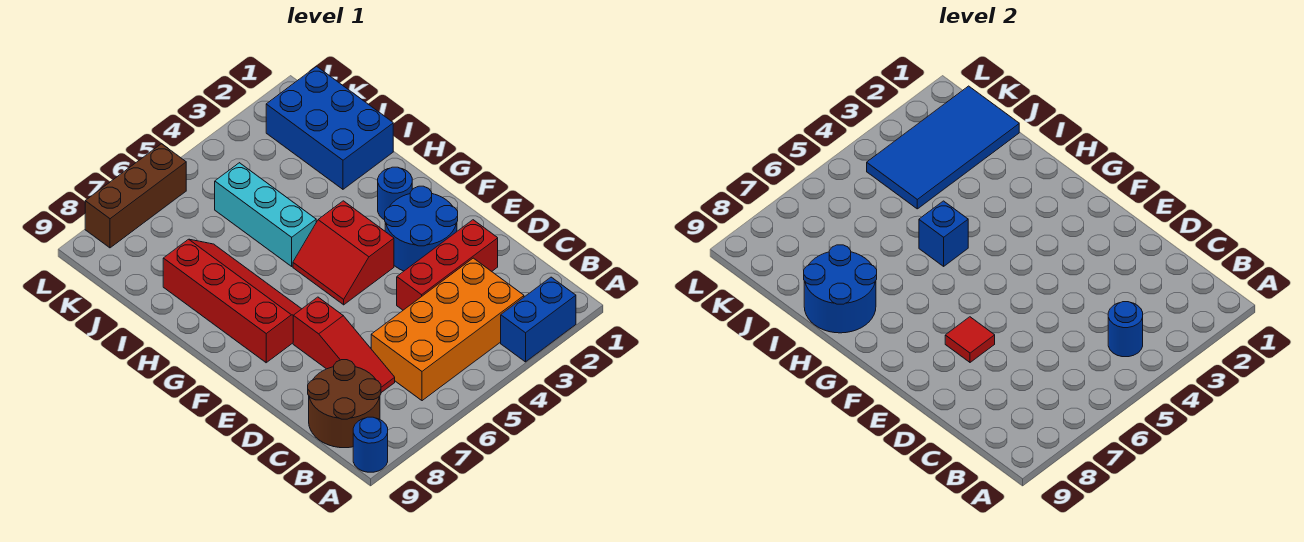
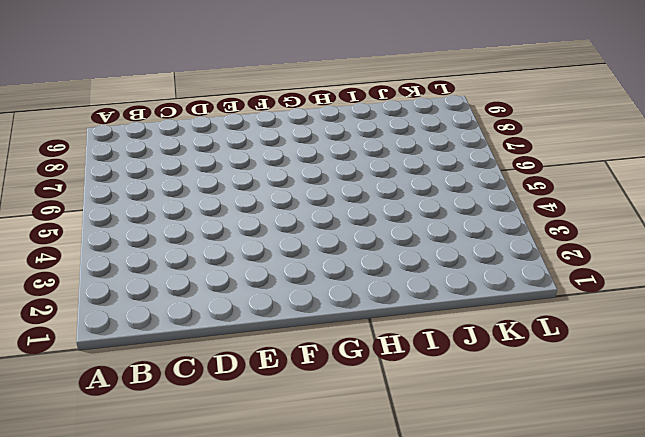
none -> blue brick A2:A3 level 1
none -> blue round brick A9 level 1
none -> orange brick B3:C6 level 1

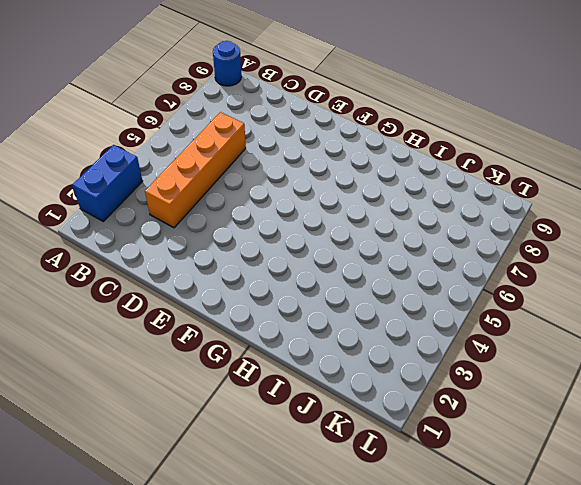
orange brick C3:C6 level 1 -> orange brick B3:C6 level 1
none -> brown round brick B8:C9 level 1
none -> red slope C7:E7 level 1 top E
none -> red brick D2:D4 level 1

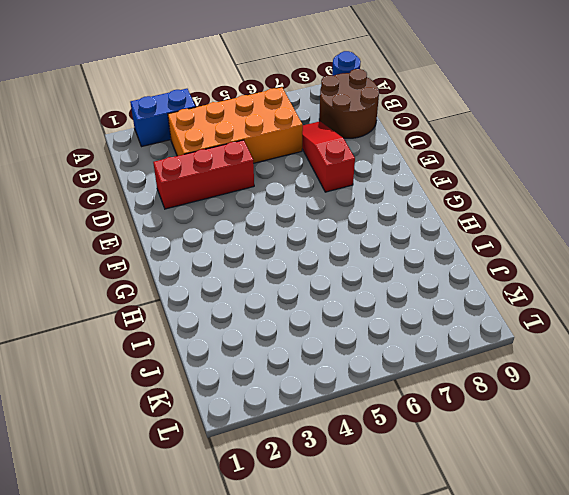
none -> blue round brick E2:F3 level 1
none -> red slope F4:G5 level 1 top 4
none -> red slope F7:I8 level 1 top 8

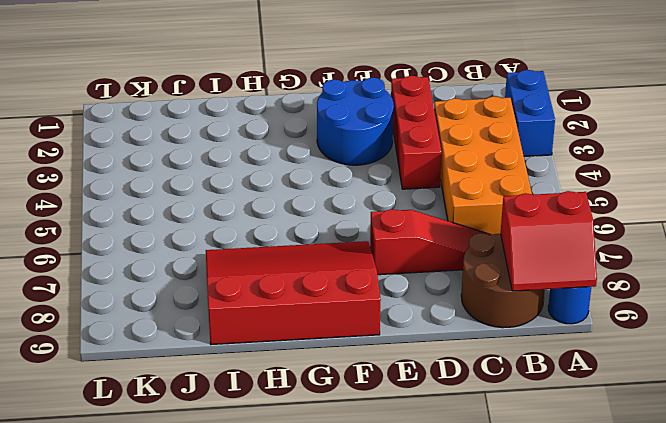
red slope A8:B9 level 2 top 8 -> red slope F4:G5 level 1 top 4
red slope F7:I9 level 1 top 9 -> red slope F7:I8 level 1 top 8
none -> blue round brick G2 level 1
none -> cyan brick H5:J5 level 1
none -> blue brick I1:K2 level 1

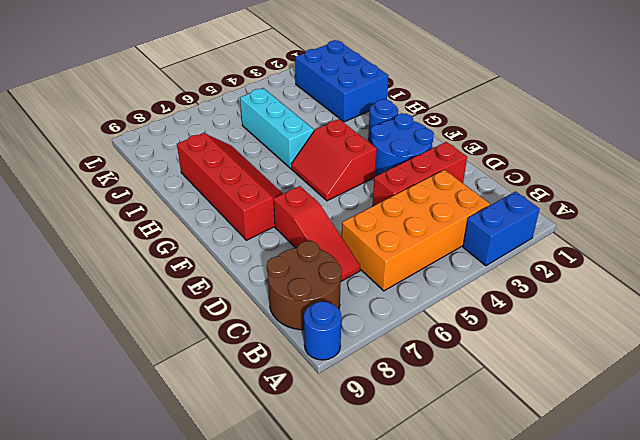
none -> brown brick L6:L8 level 1
none -> blue round brick B4 level 2
none -> red tile E7 level 2

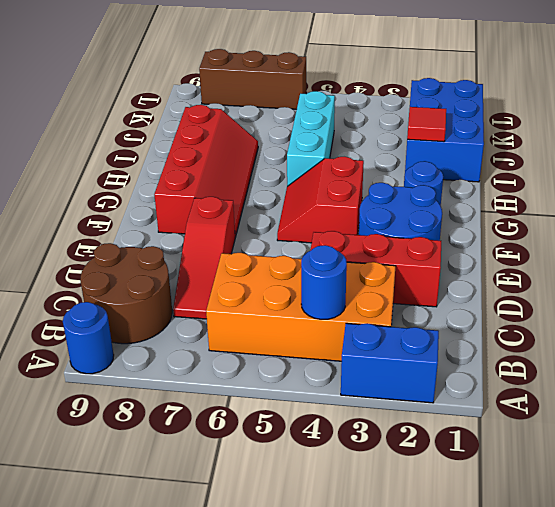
red tile I2 level 2 -> red tile E7 level 2
none -> blue brick H5 level 2
none -> blue round brick H8:I9 level 2
none -> blue tile J1:K4 level 2

